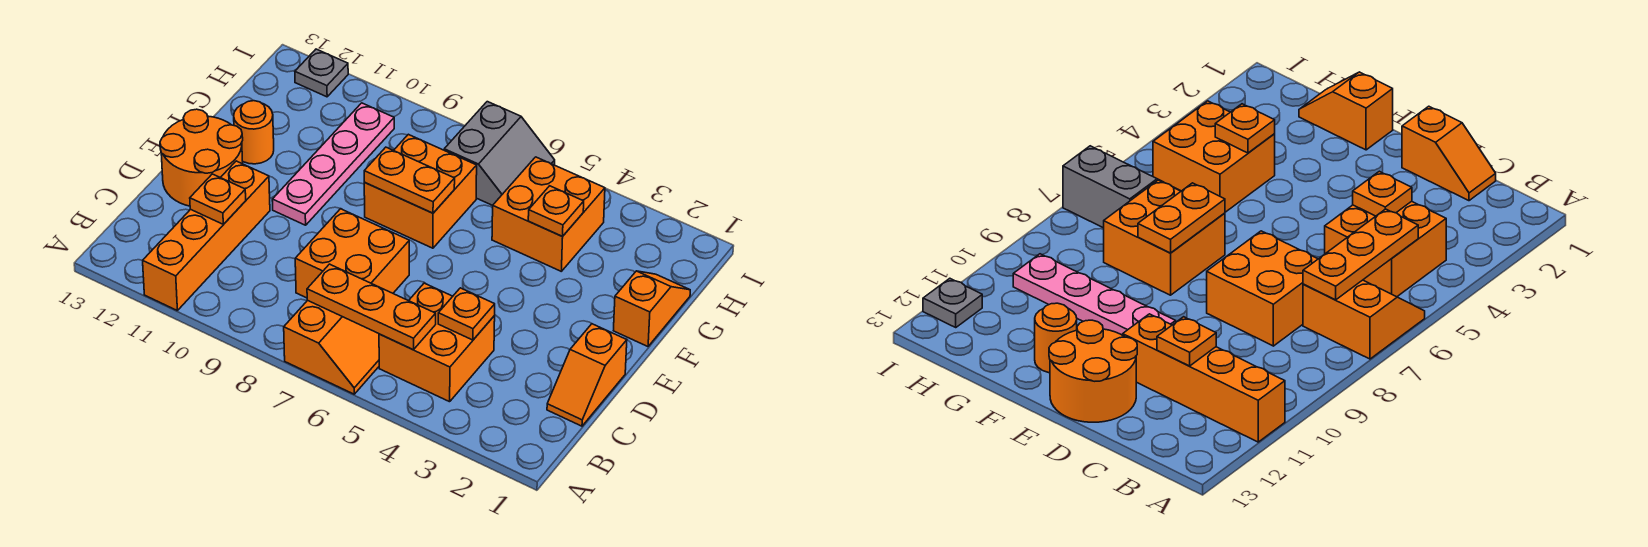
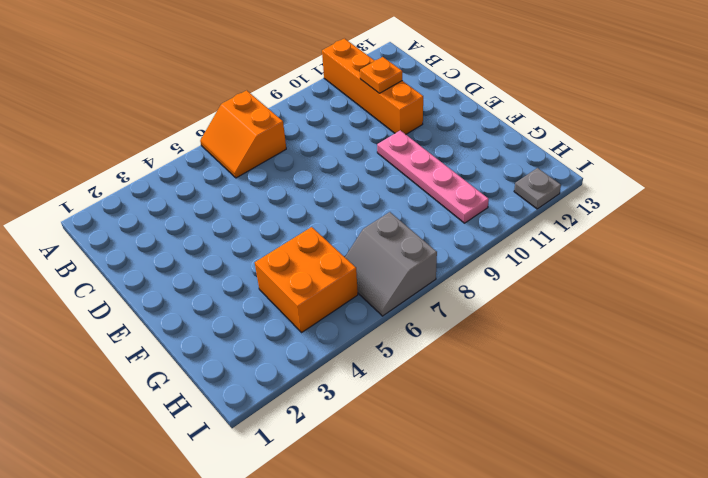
none -> orange brick B4:C5 level 1
none -> orange slope C1:D1 level 1 top D
none -> orange brick C7:D8 level 1

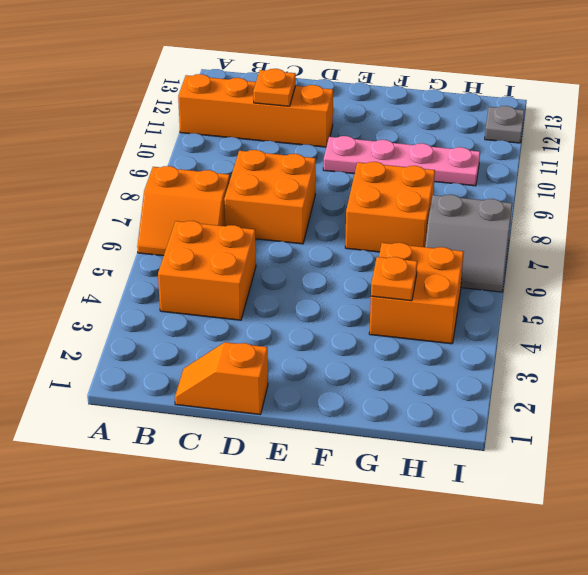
none -> orange round brick D12:E13 level 1
none -> orange slope F1:G1 level 1 top F
none -> orange round brick F12 level 1

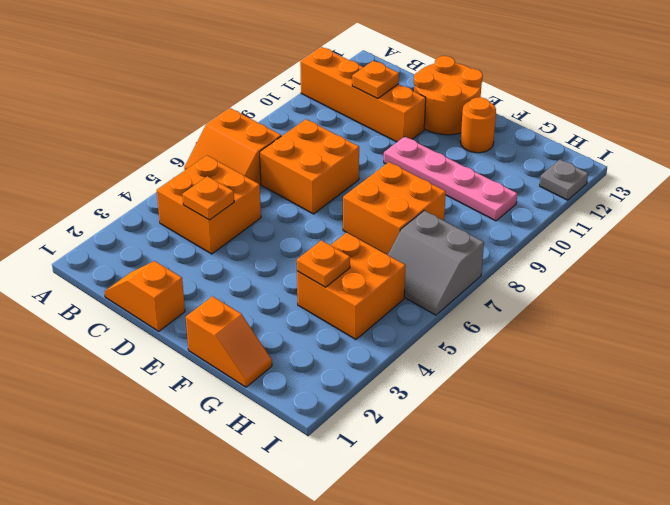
none -> orange plate B5:B7 level 2
none -> orange plate F7:F8 level 2

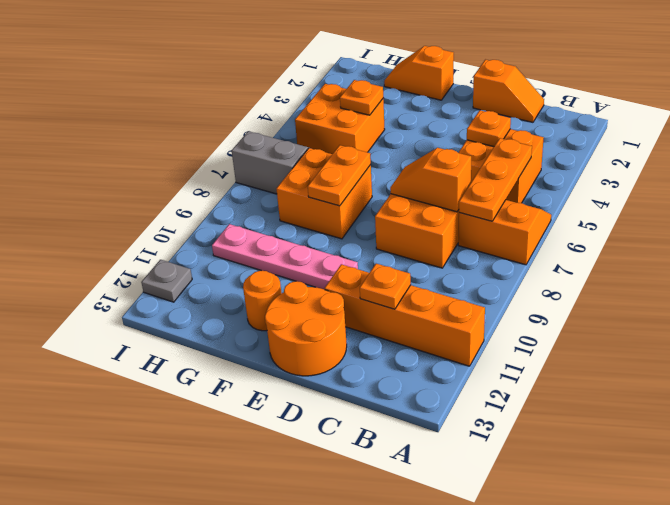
orange slope C7:D7 level 2 top C -> none

